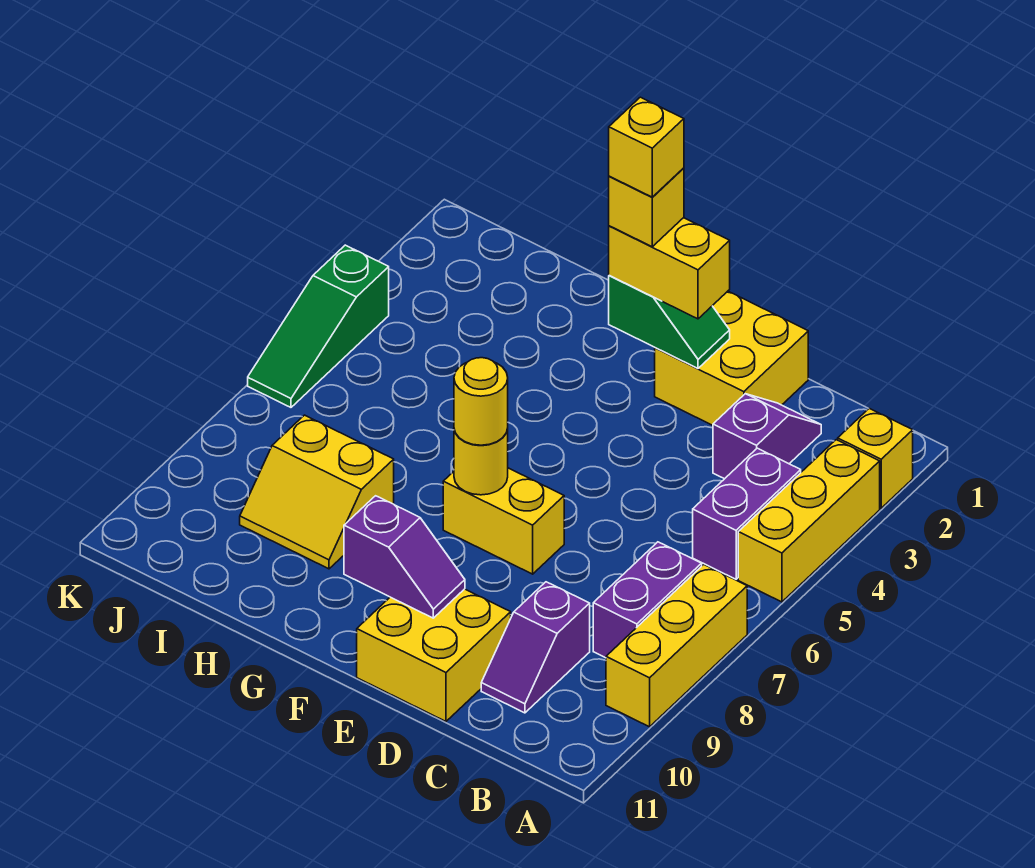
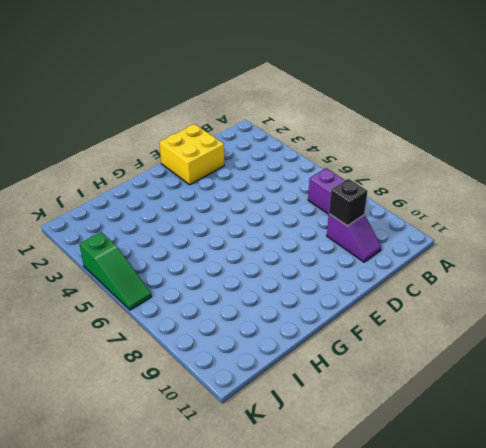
black brick C9 level 2 -> none
none -> yellow brick A2 level 1
none -> yellow brick A3:A5 level 1
none -> yellow brick A7:A9 level 1

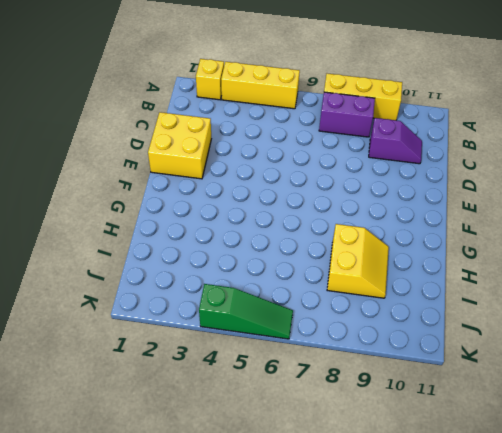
none -> purple brick B4:B5 level 1
none -> purple slope C2:C3 level 1 top 3
none -> yellow brick D10:E11 level 1

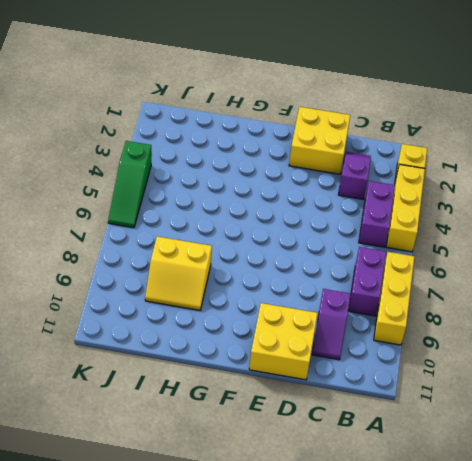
none -> yellow brick E7:F7 level 1
none -> green slope E2:F2 level 2 top F
none -> purple slope E10:F10 level 2 top F

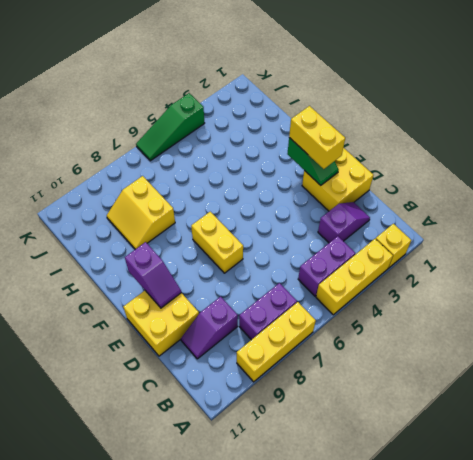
none -> yellow round brick F7 level 2
none -> yellow round brick F7 level 3
none -> yellow brick F2 level 4

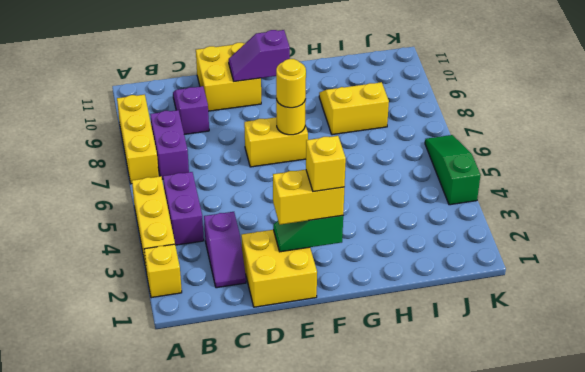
none -> yellow brick F2 level 5

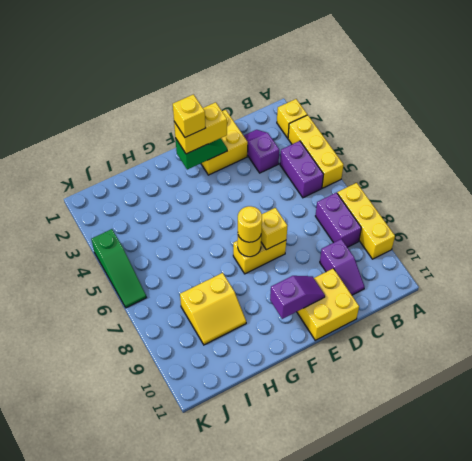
yellow brick E7 level 2 -> yellow brick F2 level 5

